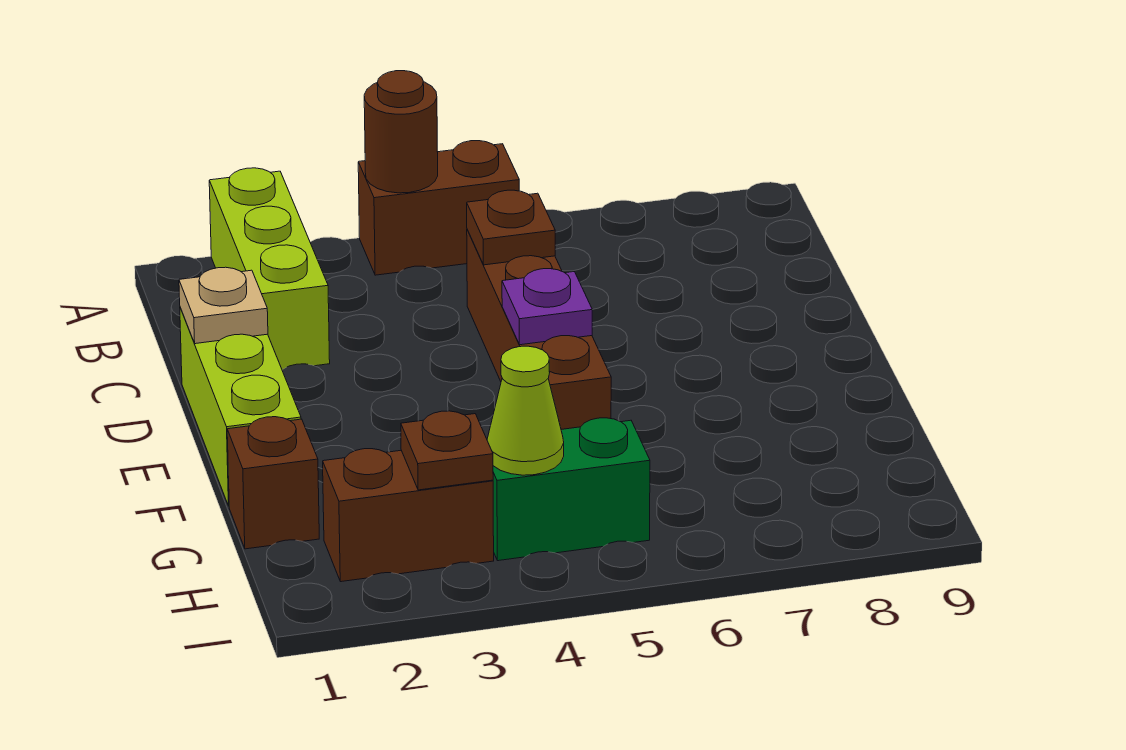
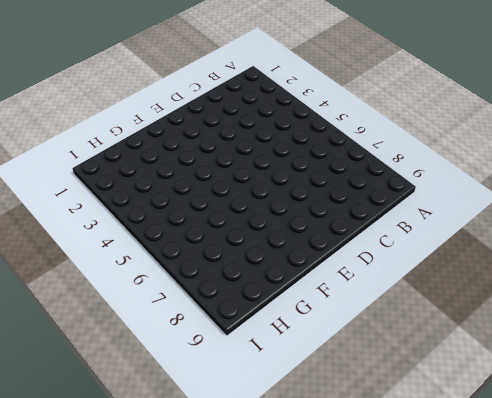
none -> lime brick A2:C2 level 1
none -> brown brick A4:A5 level 1
none -> brown brick C5:F5 level 1

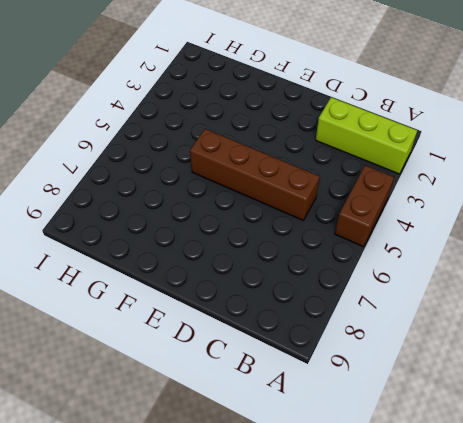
none -> lime brick D1:F1 level 1
none -> brown brick G1 level 1
none -> brown brick H2:H3 level 1

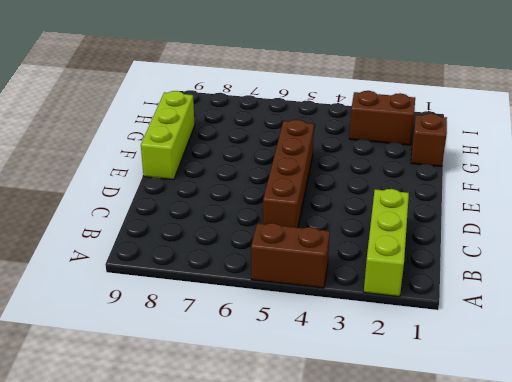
lime brick E9:G9 level 1 -> lime brick D1:F1 level 1
none -> green brick H4:H5 level 1
none -> brown round brick A4 level 2
none -> brown plate C5 level 2

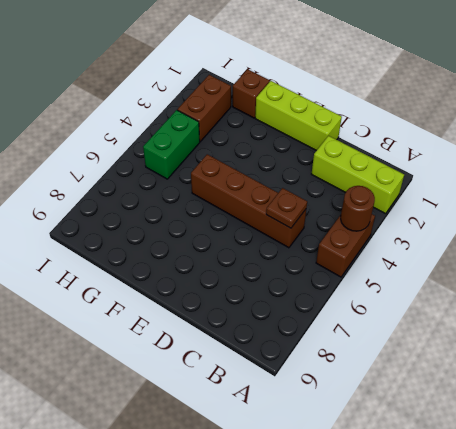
none -> tan plate D1 level 2
none -> purple plate E5 level 2
none -> brown plate H3 level 2

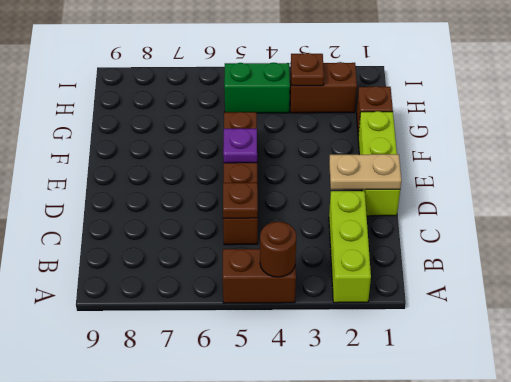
tan plate D1:D2 level 2 -> tan plate D1 level 2
none -> lime cone H4 level 2

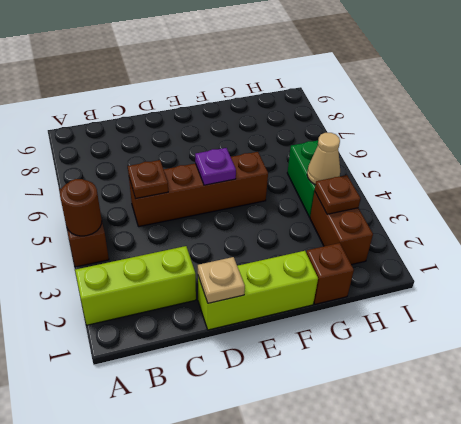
tan cone H4 level 2 -> lime cone H4 level 2

